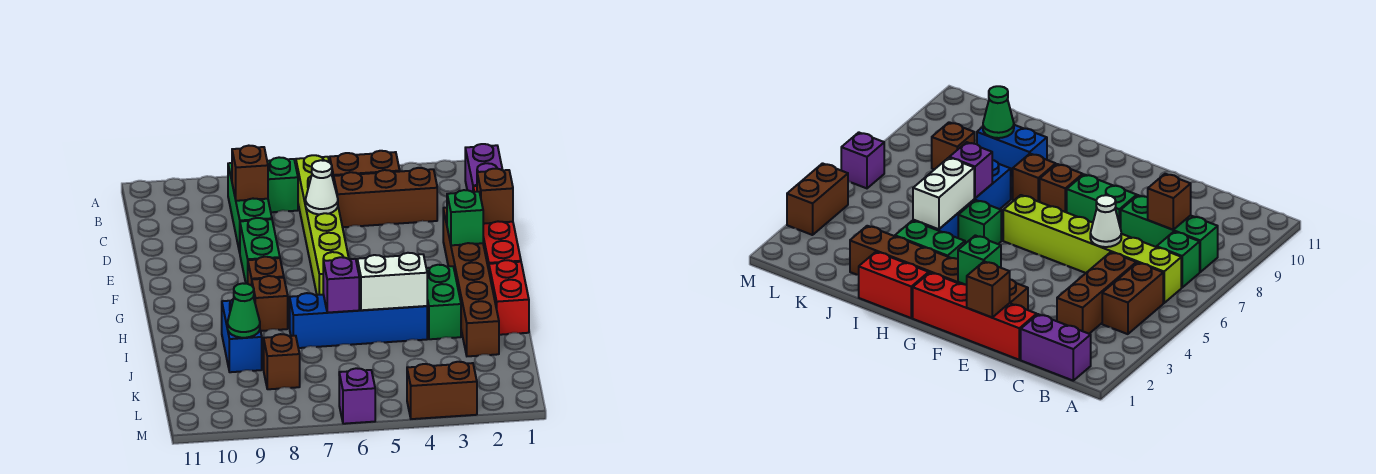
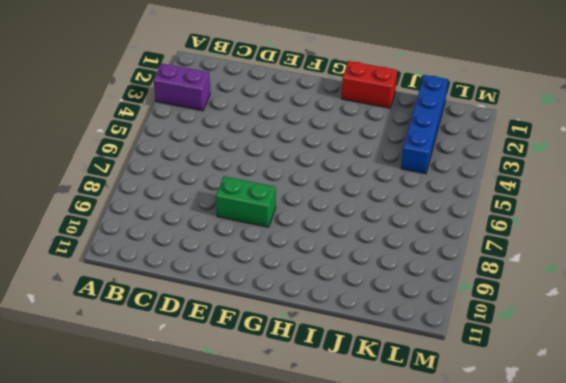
purple brick A3:B3 level 1 -> purple brick B1:C1 level 1
blue brick K1:K4 level 1 -> blue brick I4:I7 level 1
none -> brown brick B4:B5 level 1
none -> lime brick B6:G6 level 1
none -> green brick B7 level 1

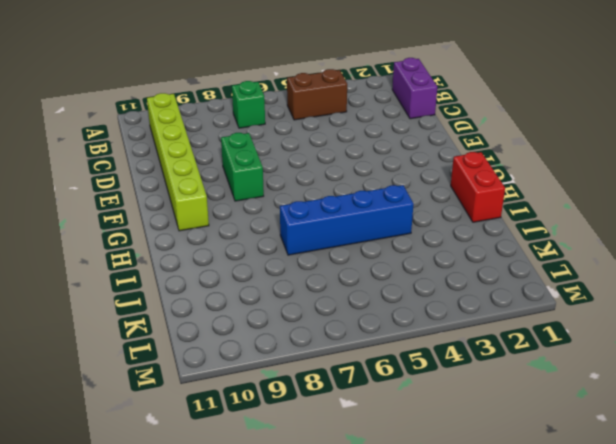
lime brick B10:G10 level 1 -> lime brick B6:G6 level 1
none -> green brick B8:D8 level 1
none -> brown brick C3:C5 level 1
none -> red brick D1:G1 level 1

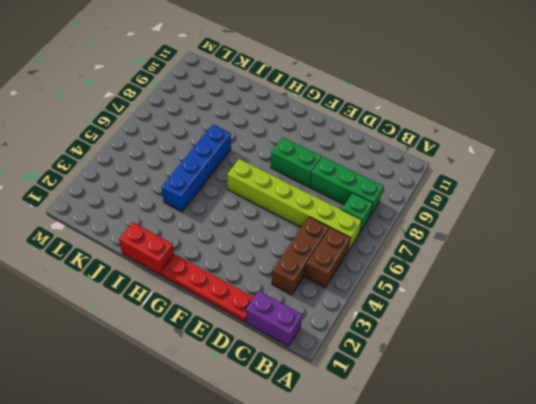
red plate D1:G1 level 1 -> red brick D1:G1 level 1
none -> brown brick E2:J2 level 1
none -> brown brick G8 level 1
none -> green brick H3:I3 level 1

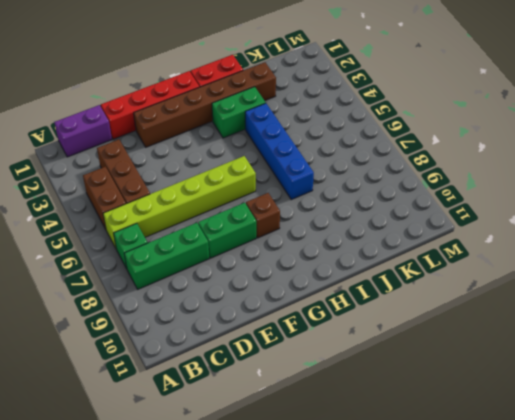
none -> green brick H5 level 1
none -> brown brick H8 level 1
none -> blue brick I9:J9 level 1

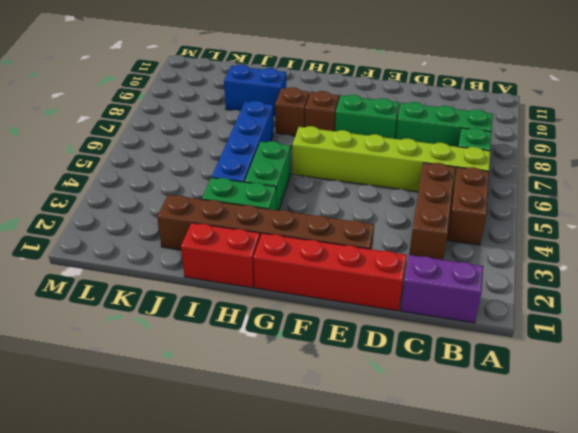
green brick H4:H5 level 1 -> green brick H5 level 1
none -> brown brick K8 level 1
none -> brown brick M3:M4 level 1
none -> purple brick M6 level 1

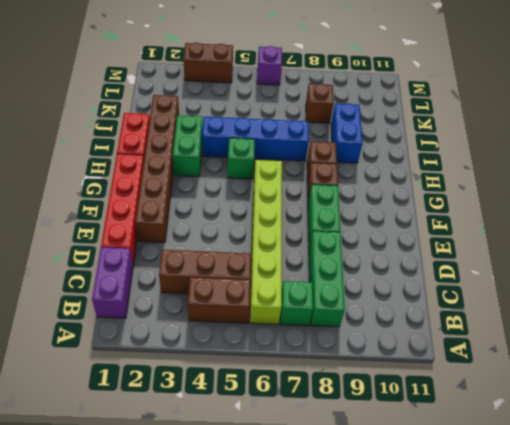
none -> brown brick C8 level 2
none -> white cone D6 level 2
none -> brown brick E1 level 2

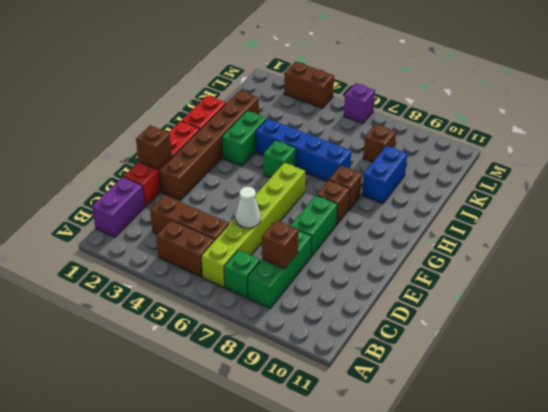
none -> green brick F2 level 2
none -> white brick I4:I5 level 2
none -> purple brick I6 level 2

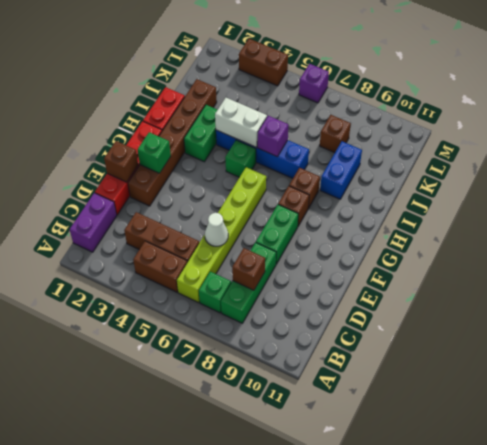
none -> green cone J9 level 2

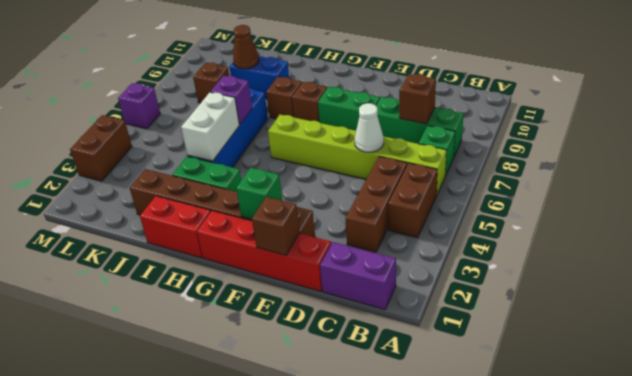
brown cone J9 level 2 -> green cone J9 level 2
none -> green brick H5 level 1

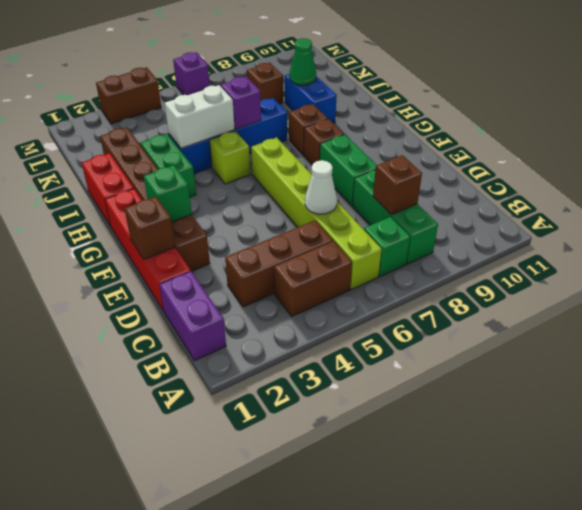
lime brick H5 level 1 -> green brick H5 level 1

